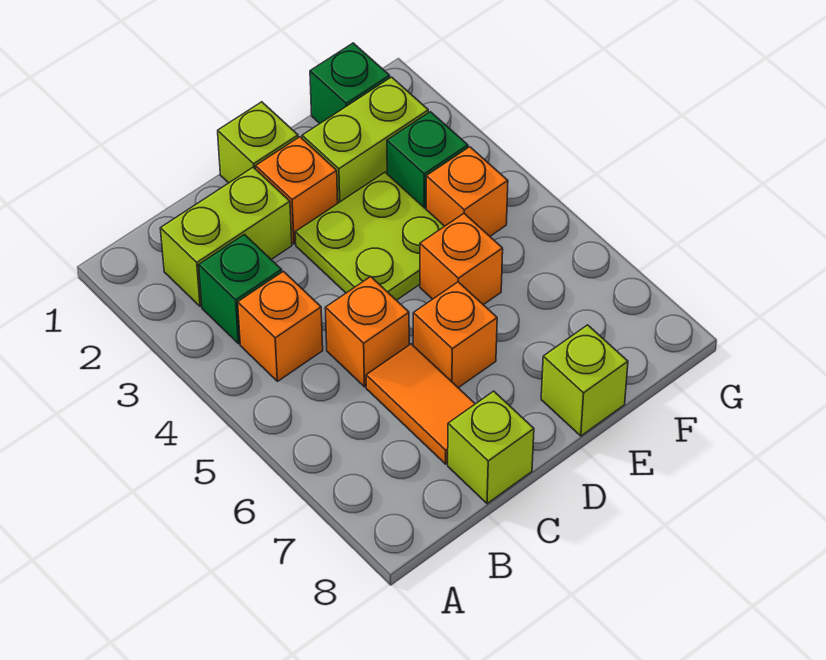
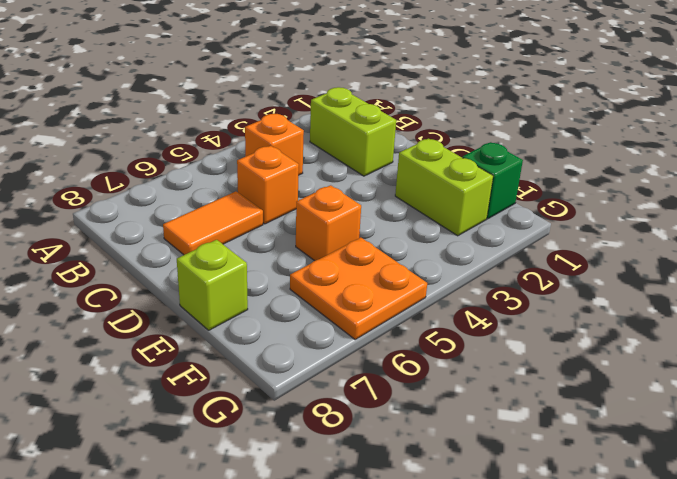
orange plate F5:G6 level 1 -> none
none -> green brick B3 level 1
none -> lime brick C8 level 1
none -> lime brick D1 level 1

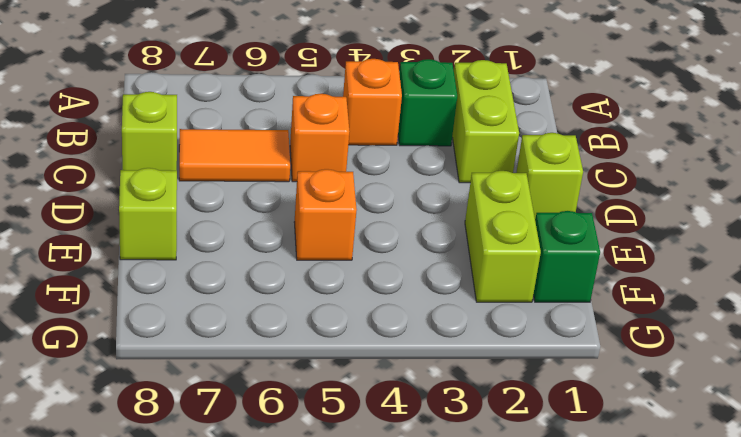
none -> orange brick D2 level 1
none -> lime plate D3:E4 level 1
none -> orange brick D6 level 1

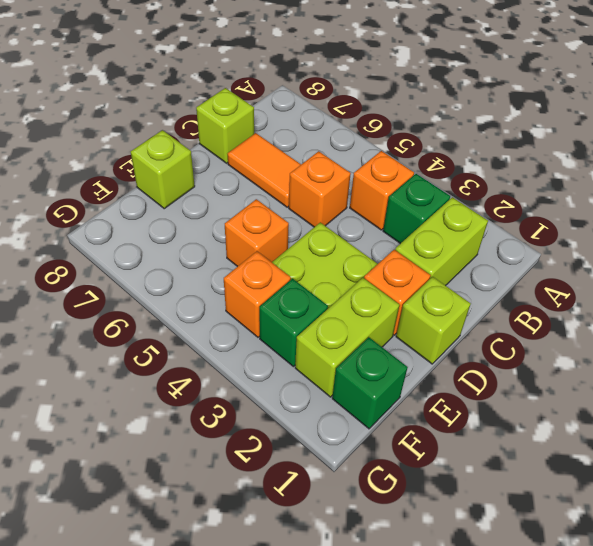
none -> orange brick D6 level 1

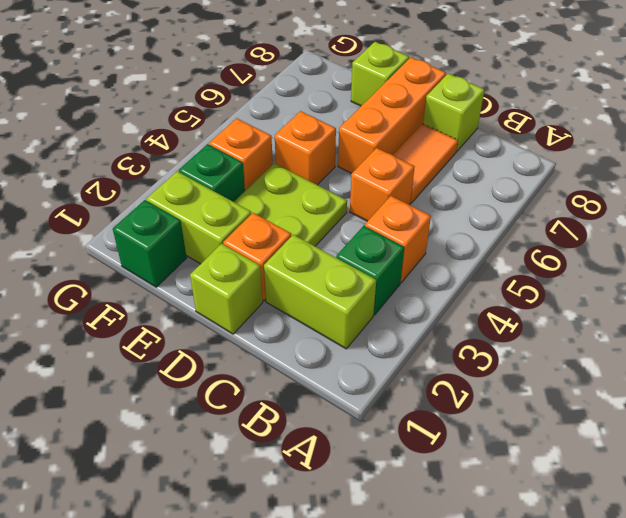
orange brick D6:D8 level 1 -> orange brick D6 level 1

